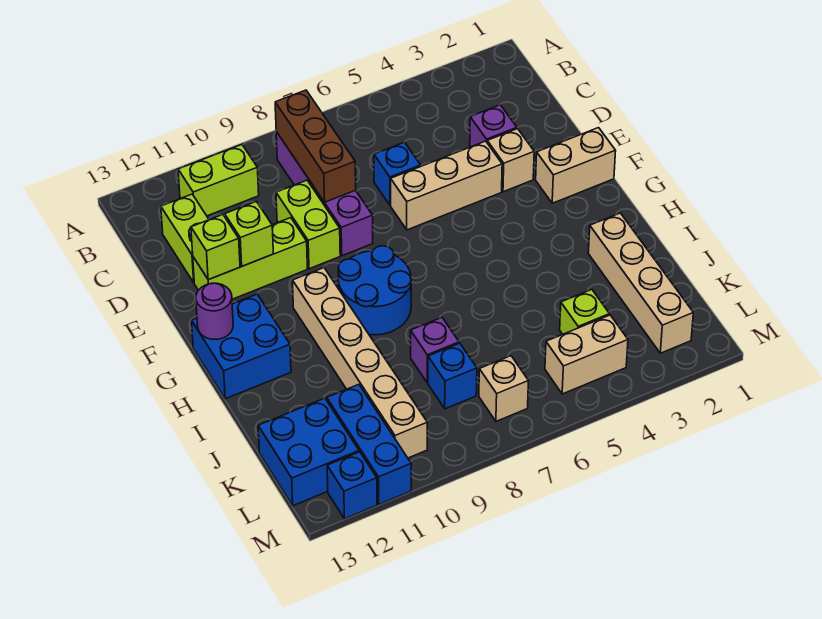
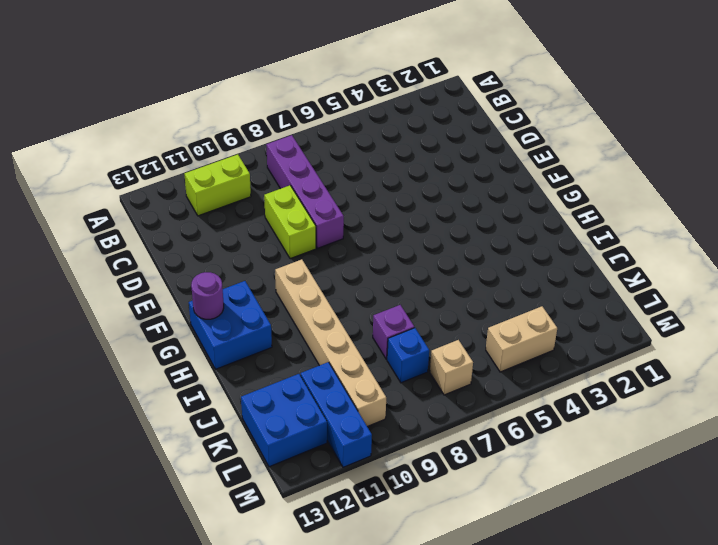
none -> lime brick C12:D12 level 1
none -> purple brick D3 level 1
none -> blue brick D6 level 1

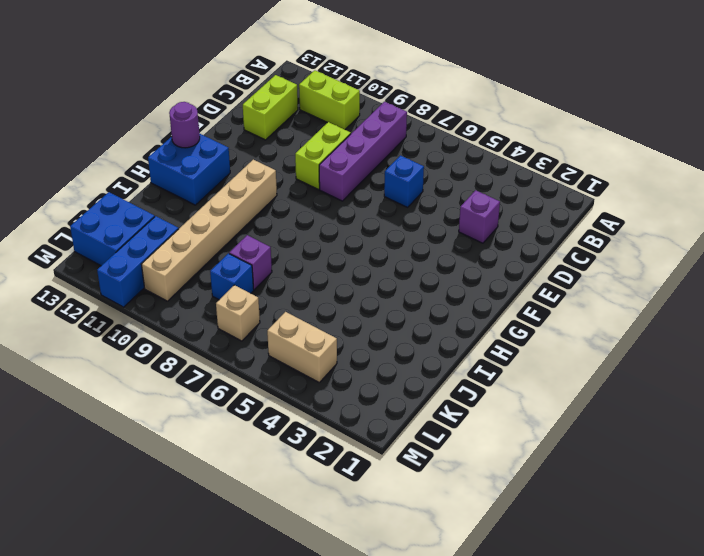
none -> tan brick E3 level 1
none -> tan brick E4:E6 level 1
none -> lime brick E10:E12 level 1

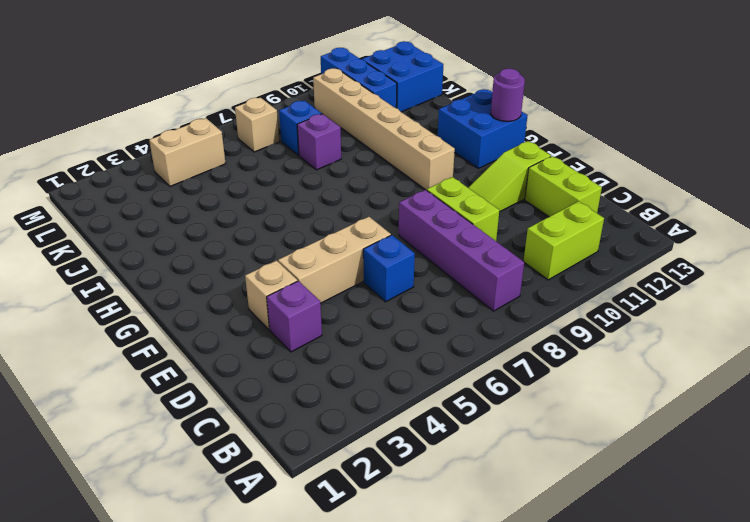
lime slope E10:E12 level 1 top 12 -> lime brick E10:E12 level 1
none -> tan brick F1:F2 level 1
none -> blue round brick G8:H9 level 1
none -> tan brick I2:L2 level 1

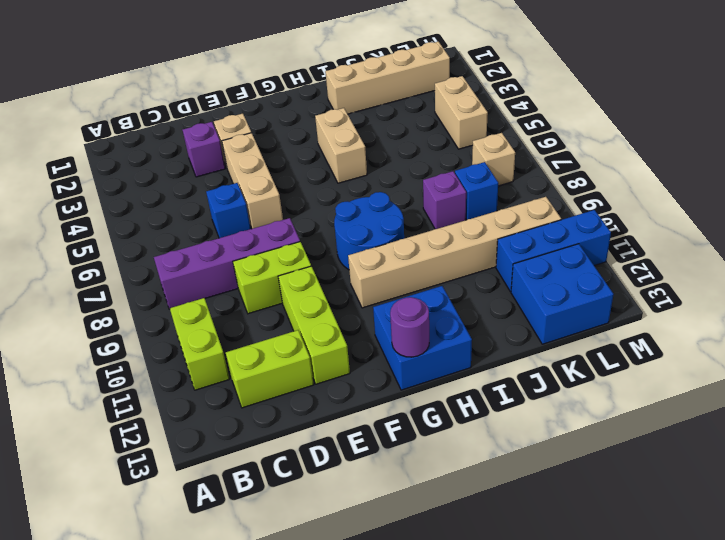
tan brick H4:H5 level 1 -> tan brick F1:F2 level 1
none -> lime brick K4 level 1
none -> blue brick M12 level 1
none -> brown brick B8:D8 level 2

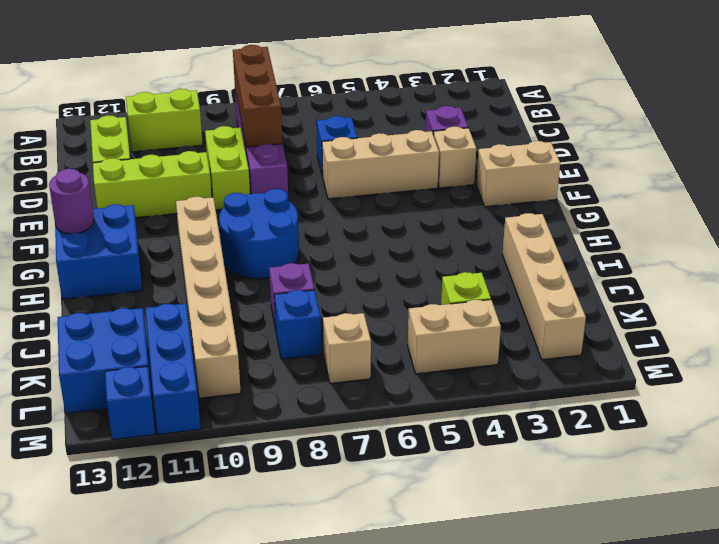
none -> lime brick E11 level 2
none -> lime brick E12 level 2

